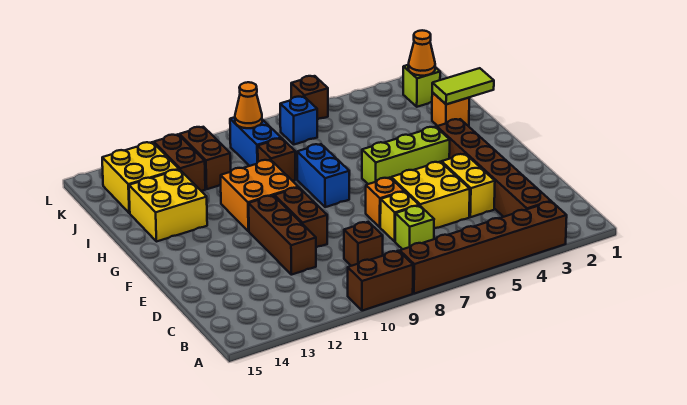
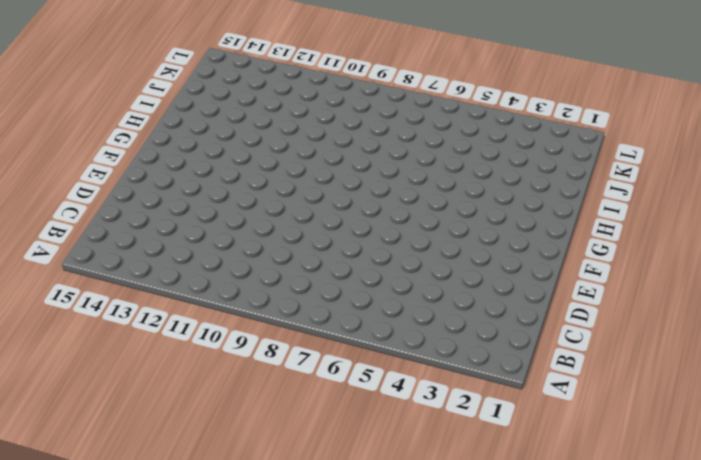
none -> brown brick A3:A8 level 1
none -> brown brick A9:A10 level 1
none -> brown brick B3:G3 level 1

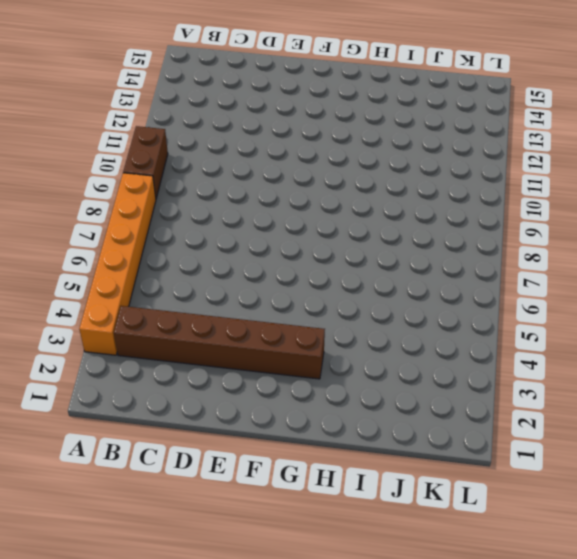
orange brick A3:A8 level 1 -> brown brick A3:A8 level 1
none -> lime brick C7 level 1
none -> brown brick C9 level 1
none -> yellow brick D4:E4 level 1

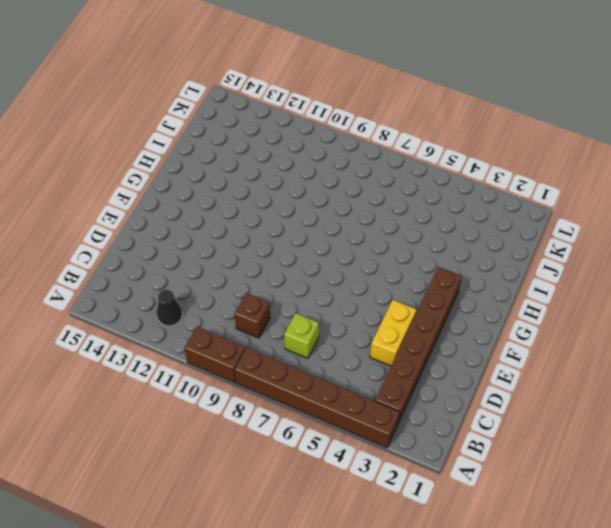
black cone B12 level 1 -> none
none -> yellow brick D5:E6 level 1
none -> yellow brick D7 level 1
none -> brown brick D11:F11 level 1

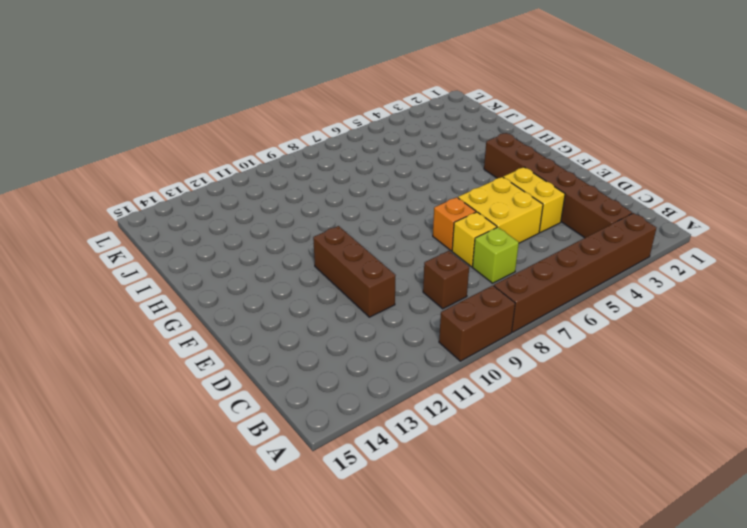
none -> brown brick E10:F10 level 1
none -> lime brick G4:G6 level 1
none -> blue brick G8:H8 level 1

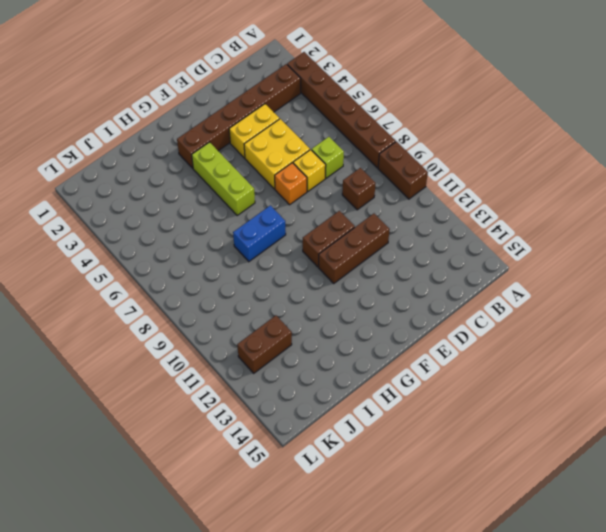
none -> orange brick G10:H11 level 1
none -> yellow brick H13:I14 level 1
none -> orange brick I2 level 1

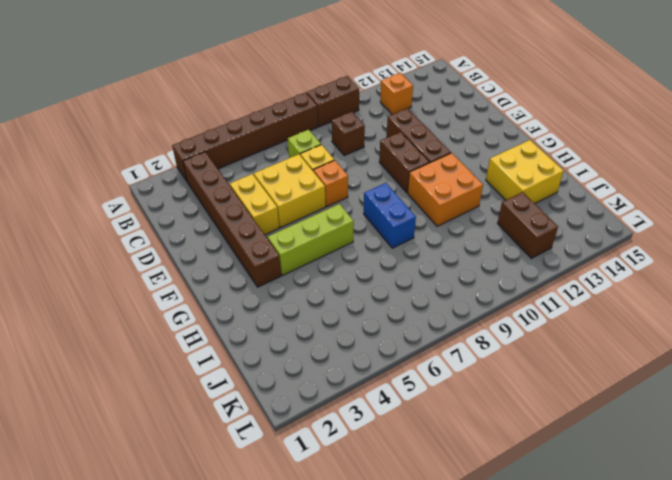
orange brick B12 level 1 -> orange brick I2 level 1
none -> brown brick I9 level 1
none -> blue brick J9:K9 level 1
none -> brown brick J11:K11 level 1

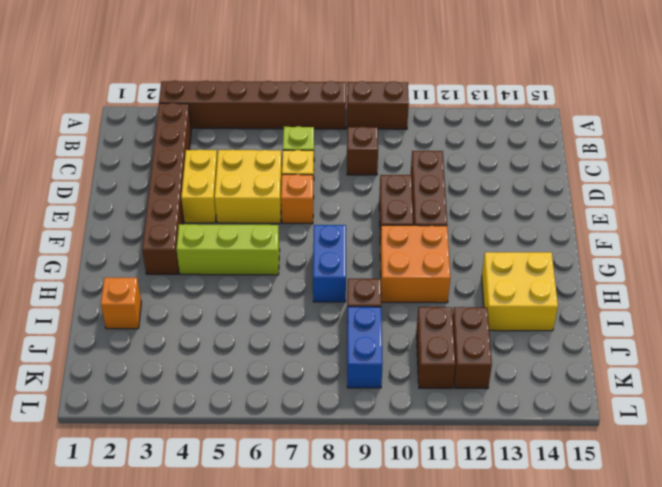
none -> yellow brick J13:K14 level 1
none -> lime brick K2 level 1
none -> blue brick K7 level 1

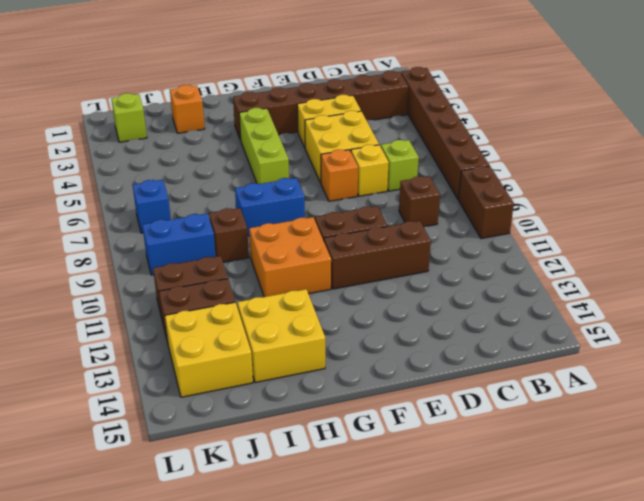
none -> brown brick L6 level 1
none -> lime tile I1:I2 level 2
none -> orange cone K2 level 2

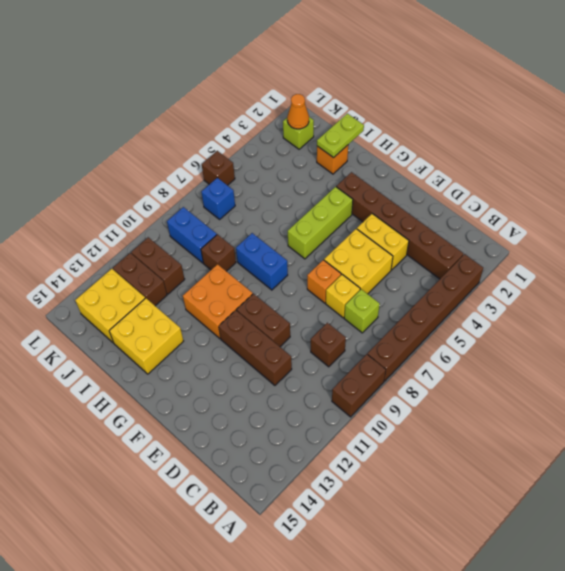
lime plate I1:I2 level 2 -> lime tile I1:I2 level 2
none -> orange cone K9 level 2

